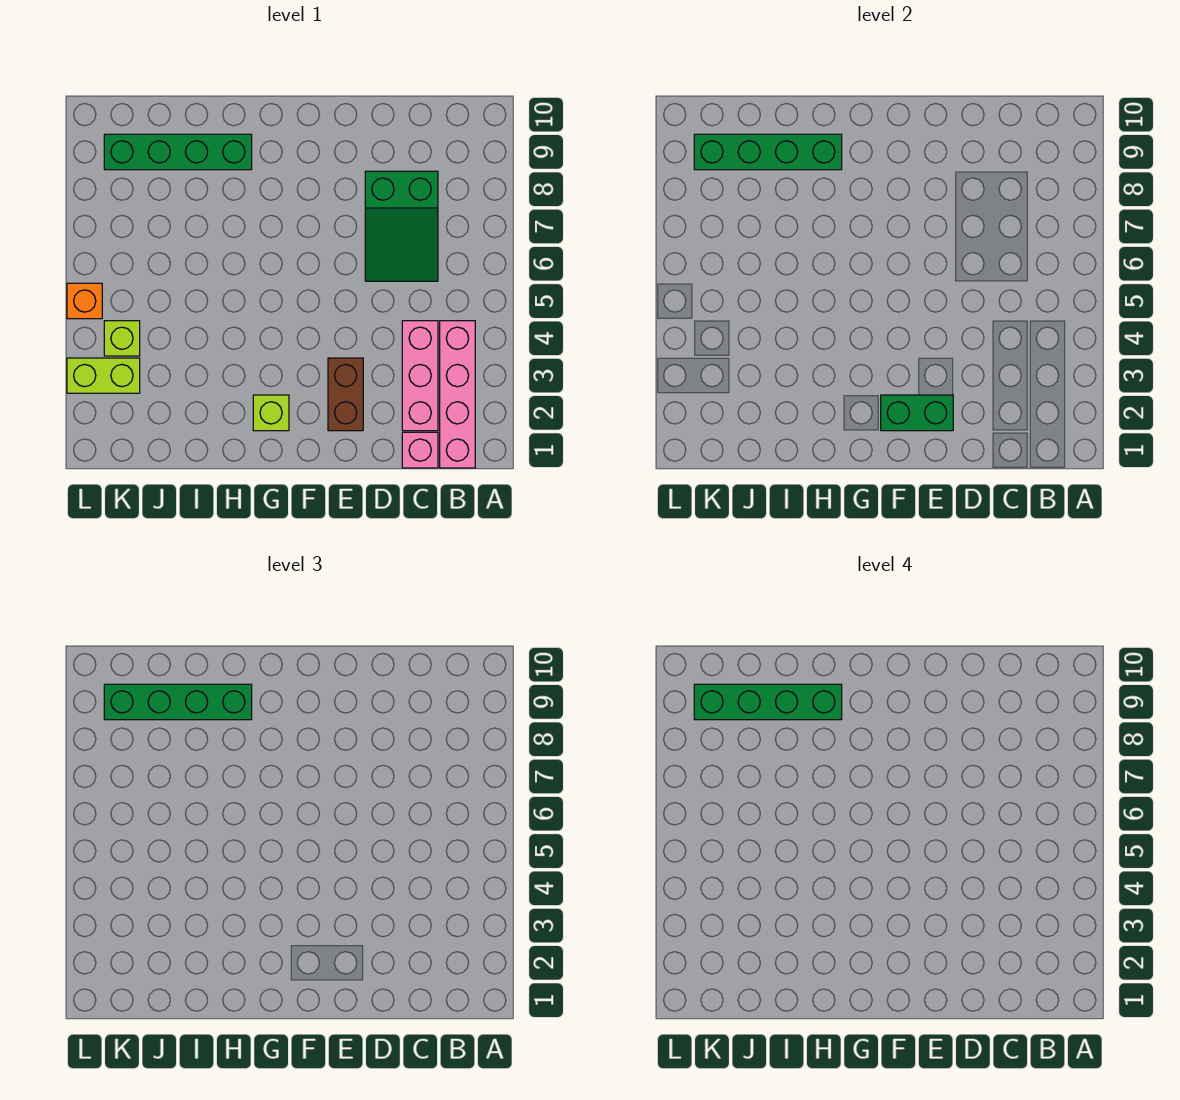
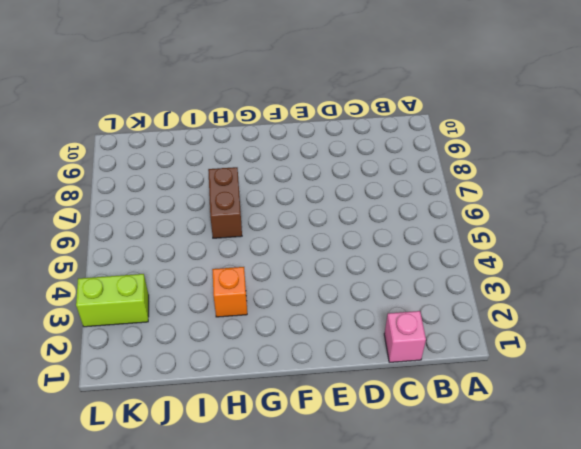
orange brick H3 level 1 -> orange brick L5 level 1
brown brick H6:H7 level 1 -> brown brick E2:E3 level 1
none -> pink brick B1:B4 level 1
none -> pink brick C2:C4 level 1
none -> green slope C6:D8 level 1 top 8

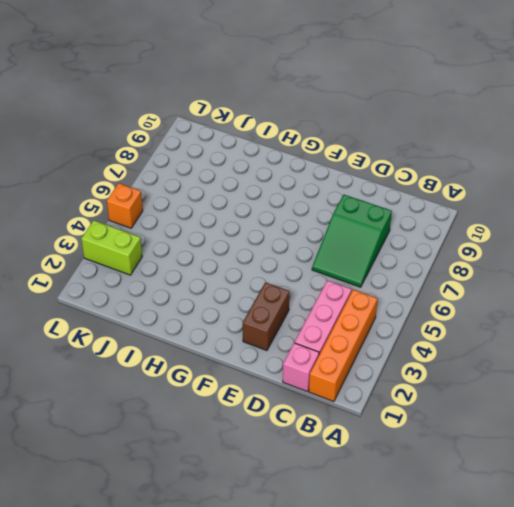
orange brick B1:B4 level 1 -> pink brick B1:B4 level 1
none -> lime brick G2 level 1
none -> green brick H9:K9 level 1
none -> lime brick K4 level 1

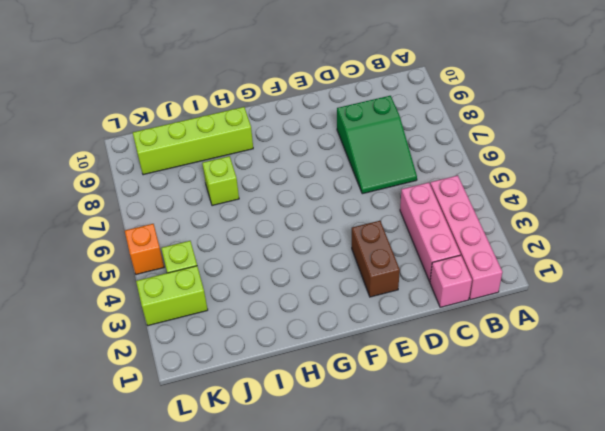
lime brick H9:K9 level 1 -> green brick H9:K9 level 1
lime brick I7 level 1 -> lime brick G2 level 1
none -> green brick E2:F2 level 2
none -> green brick H9:K9 level 2
none -> green brick H9:K9 level 3

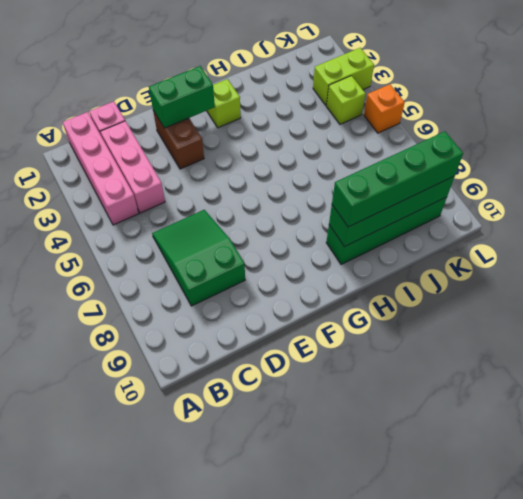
none -> green brick H9:K9 level 4

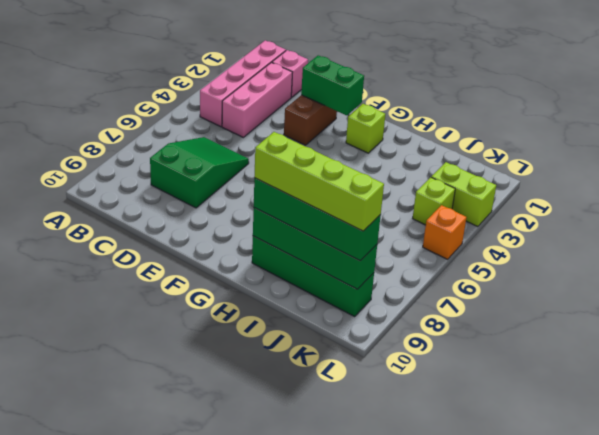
lime brick H9:K9 level 4 -> green brick H9:K9 level 4

